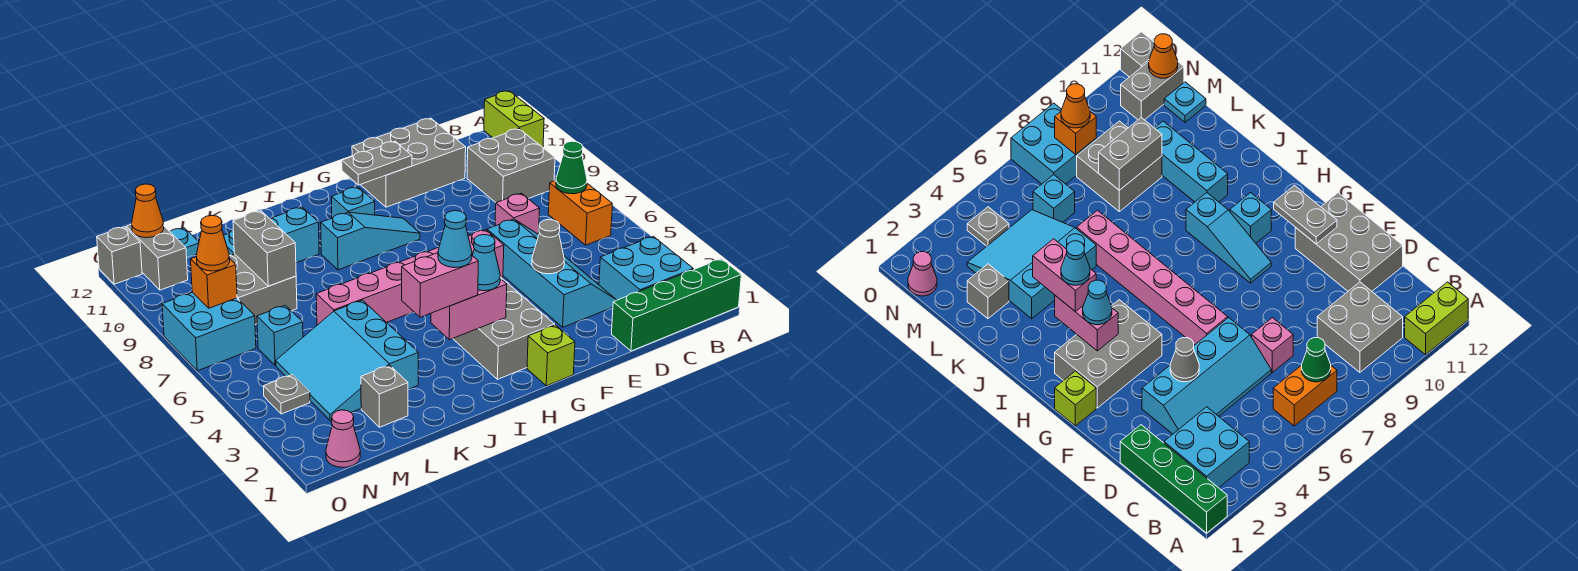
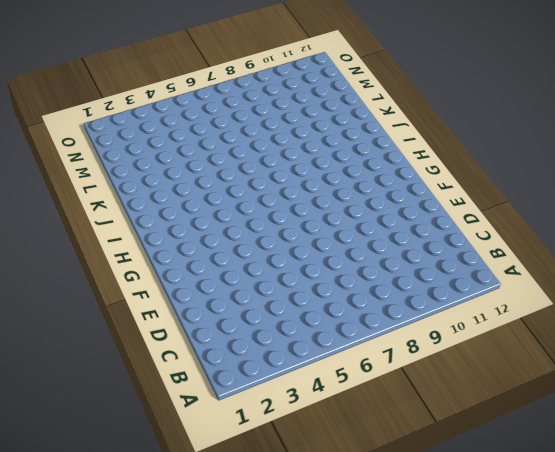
none -> green brick A1:D1 level 1
none -> lime brick A11:A12 level 1
none -> cyan brick B2:C3 level 1
none -> orange brick B6:B7 level 1

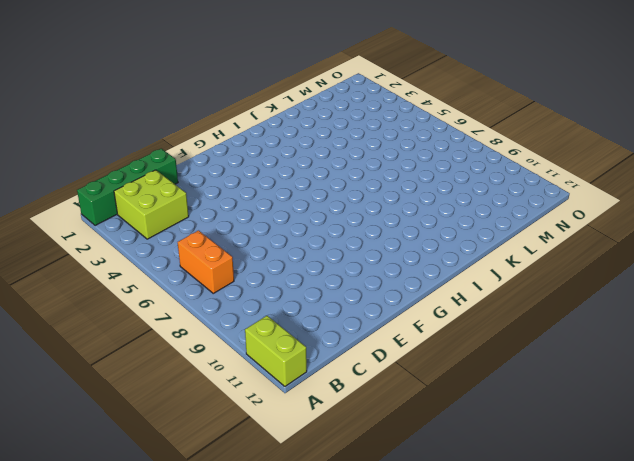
lime brick B2:C3 level 1 -> cyan brick B2:C3 level 1
none -> grey brick B9:C10 level 1
none -> cyan slope D3:E6 level 1 top E
none -> pink brick D7 level 1
none -> grey brick D11:F12 level 1

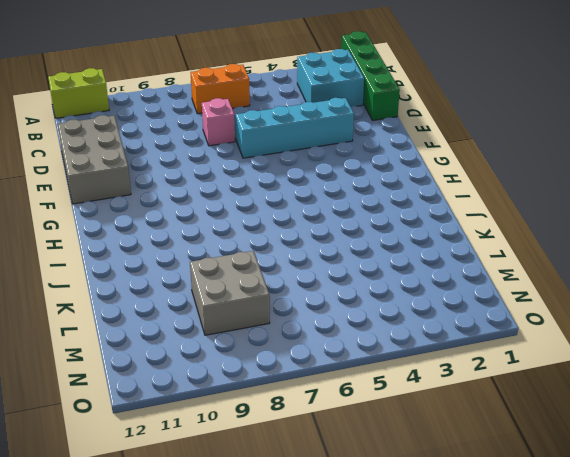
none -> grey brick B9:C10 level 1
none -> pink brick F6:K6 level 1
none -> lime brick G1 level 1
none -> grey brick G2:H4 level 1

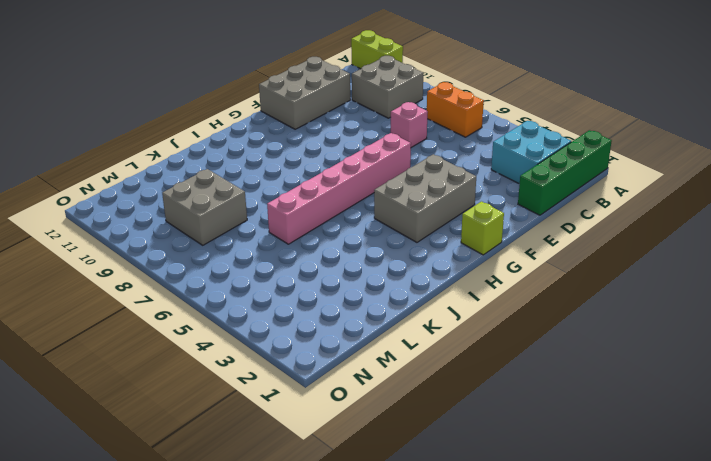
grey brick F3:H4 level 1 -> grey brick G2:H4 level 1
none -> cyan slope D3:E6 level 1 top E
none -> cyan slope G9:I9 level 1 top I
none -> cyan brick H10 level 1
none -> cyan brick J10:L10 level 1

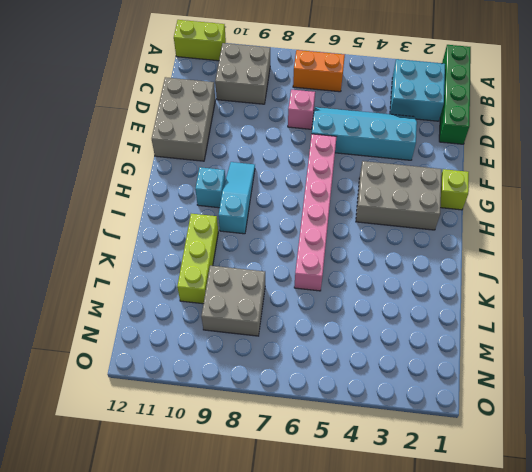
lime brick J10:L10 level 1 -> cyan brick J10:L10 level 1
none -> cyan slope K3:M5 level 1 top K
none -> grey brick L2 level 1
none -> cyan brick M6 level 1
none -> cyan plate M12 level 1

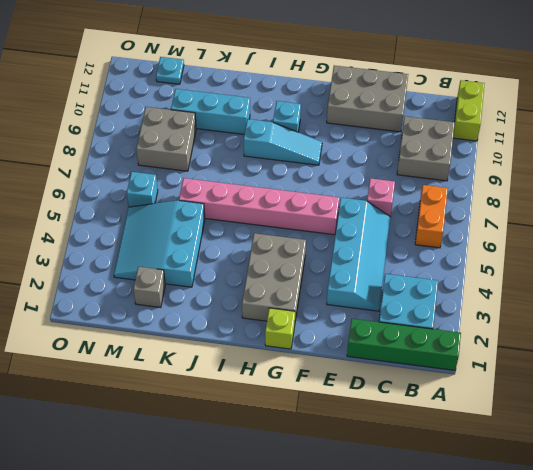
none -> pink cone N1 level 1
none -> grey plate N4 level 1
none -> cyan brick N7:O8 level 1
none -> grey brick N11:N12 level 1

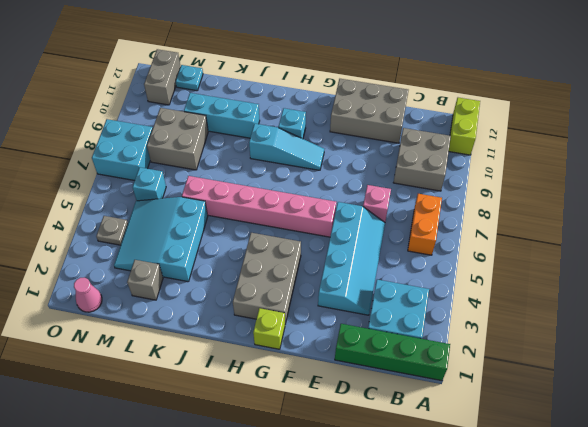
none -> grey brick O12 level 1
none -> green cone B7 level 2
none -> grey cone E4 level 2
none -> grey plate F11:G11 level 2

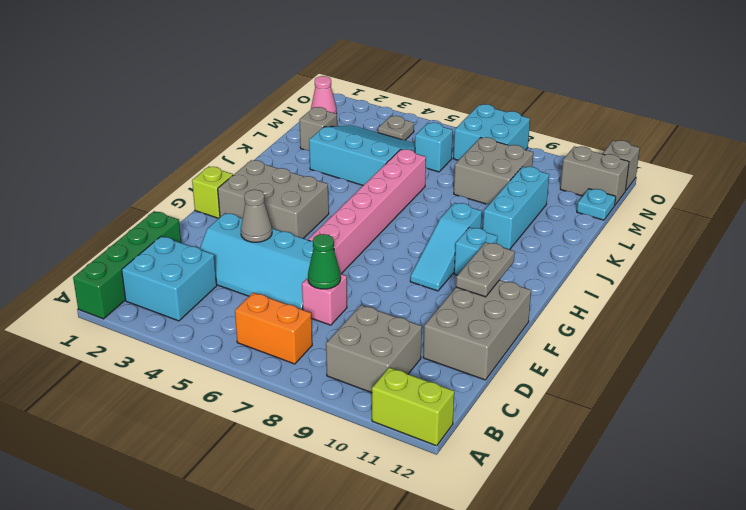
green cone D7 level 2 -> green cone B7 level 2
none -> pink brick H3:I3 level 2
none -> grey brick L8:L9 level 2
none -> orange brick N8 level 2
none -> orange cone N12 level 2

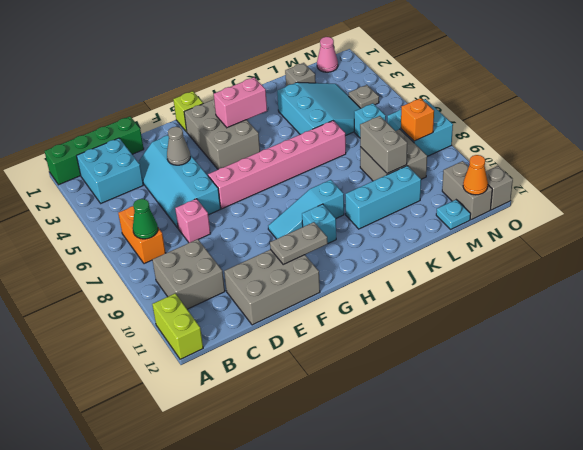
none -> cyan cone H3 level 3
none -> pink brick I3:J3 level 3
none -> orange cone N8 level 3
none -> cyan cone I3 level 4

